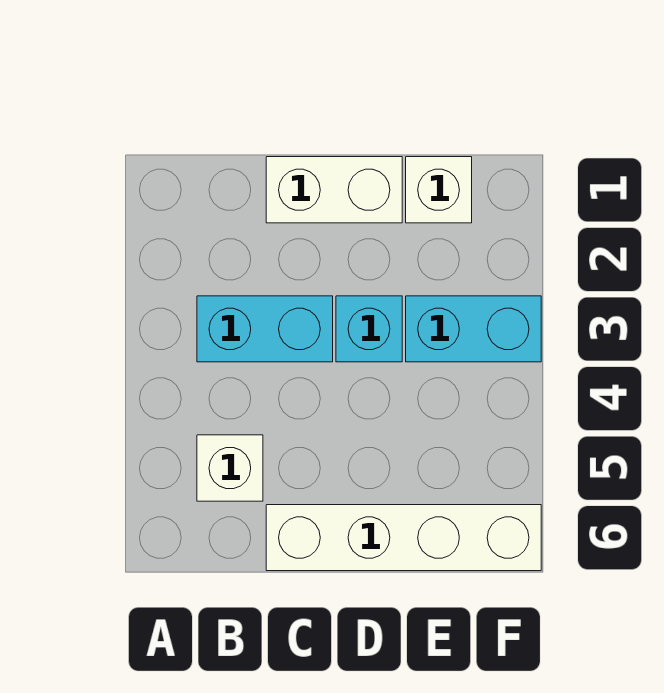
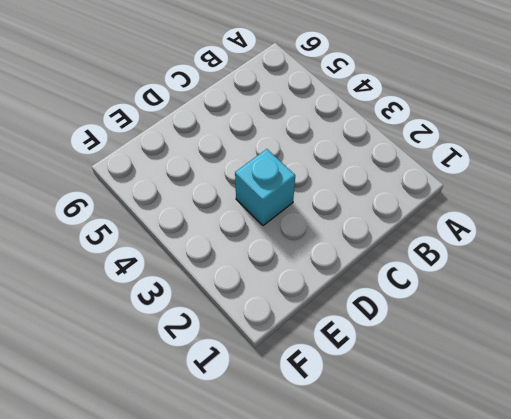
none -> cyan brick B3:C3 level 1
none -> white brick B5 level 1

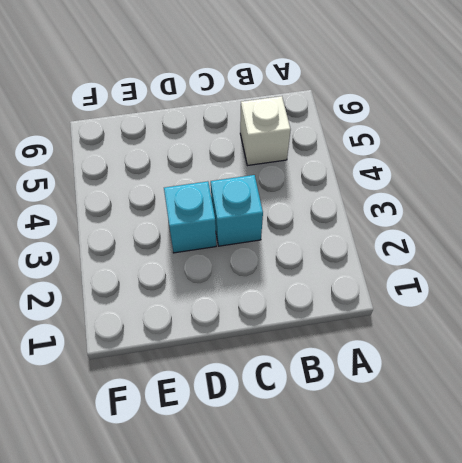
cyan brick C3 level 1 -> cyan brick B3:C3 level 1
none -> white brick C1:D1 level 1
none -> white brick C6:F6 level 1

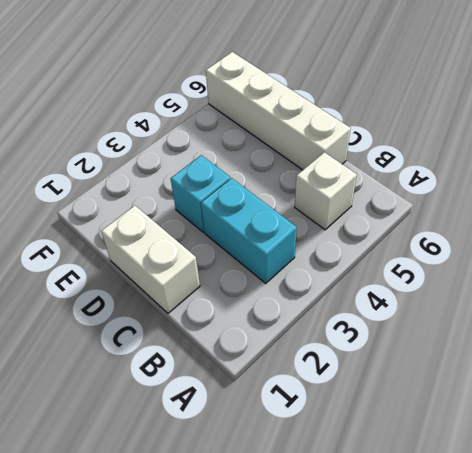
none -> white brick E1 level 1
none -> cyan brick E3:F3 level 1

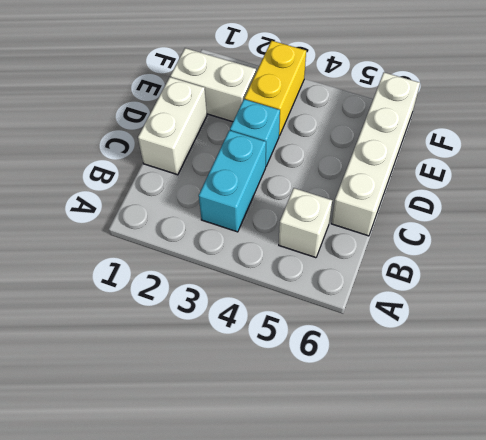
white brick E1:E2 level 1 -> white brick E1 level 1
yellow brick E3:F3 level 1 -> cyan brick E3:F3 level 1

